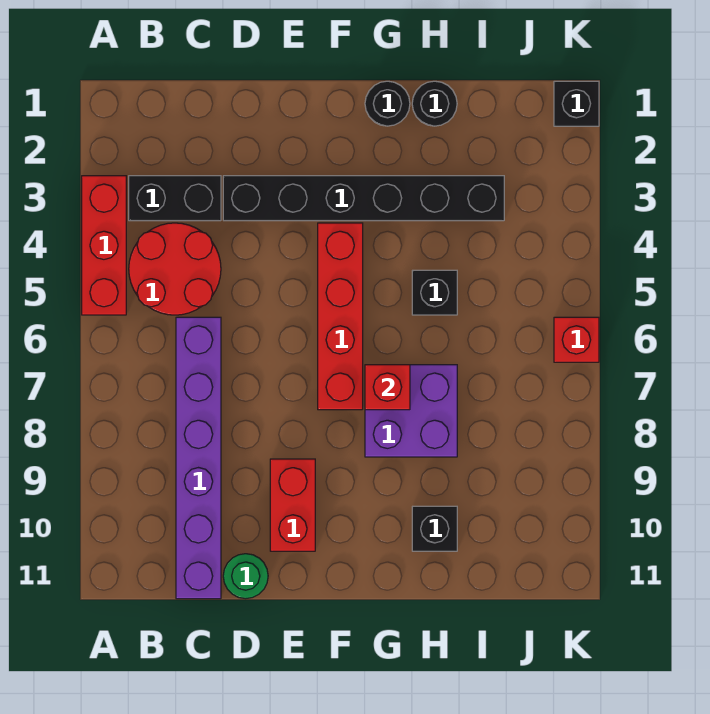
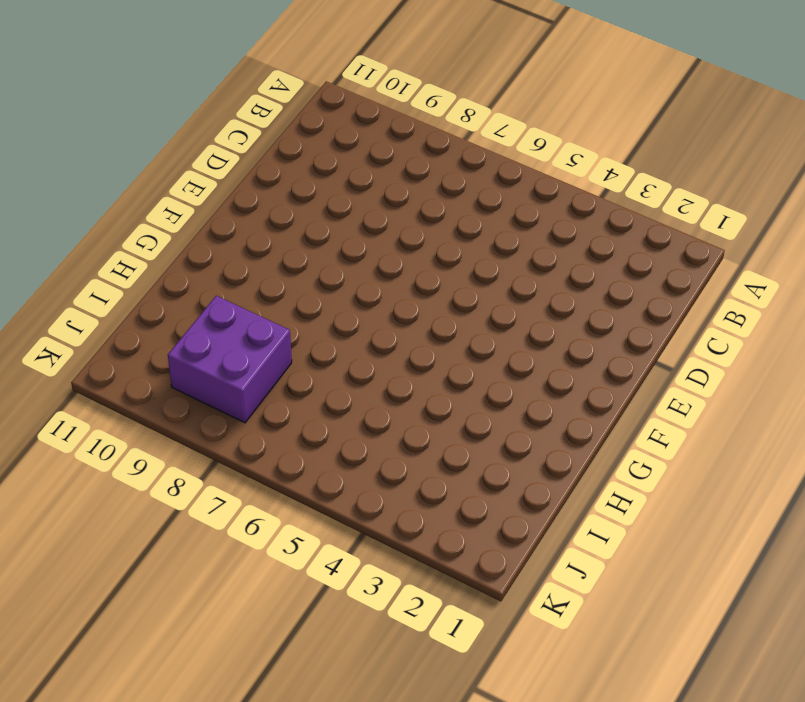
purple brick I8:J9 level 1 -> purple brick G7:H8 level 1
none -> red brick A3:A5 level 1
none -> black brick B3:C3 level 1
none -> red round brick B4:C5 level 1

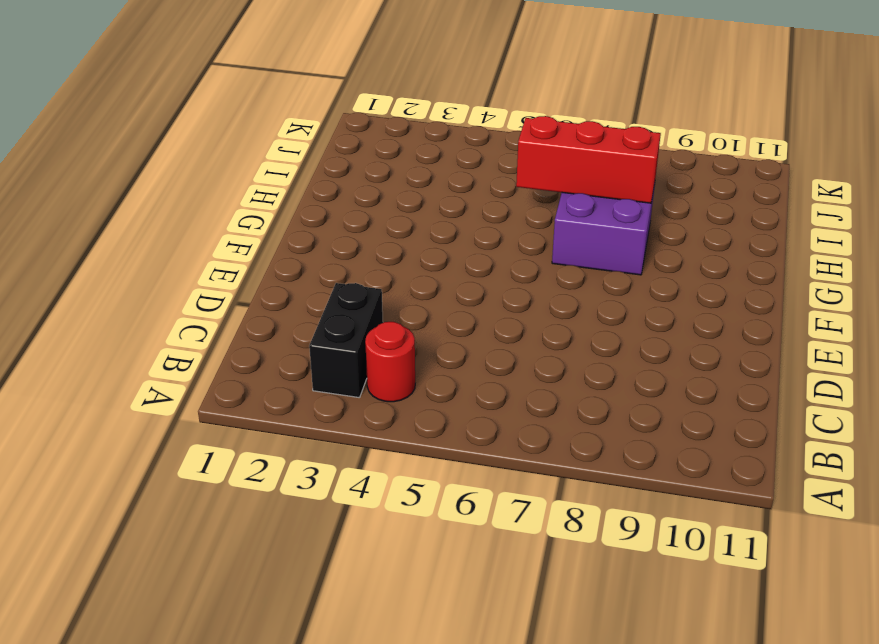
red round brick B4 level 1 -> red round brick B4:C5 level 1
red brick H6:H8 level 2 -> red brick A3:A5 level 1
none -> purple brick C6:C11 level 1
none -> black brick D3:I3 level 1
none -> green round brick D11 level 1

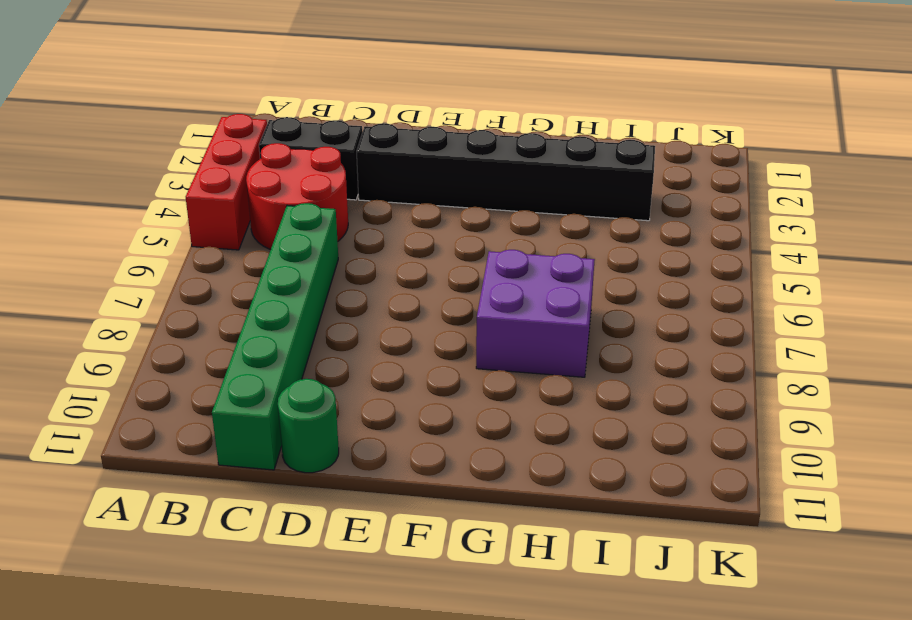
green brick C6:C11 level 1 -> purple brick C6:C11 level 1
none -> red brick E9:E10 level 1
none -> red brick F4:F7 level 1
none -> black round brick G1 level 1

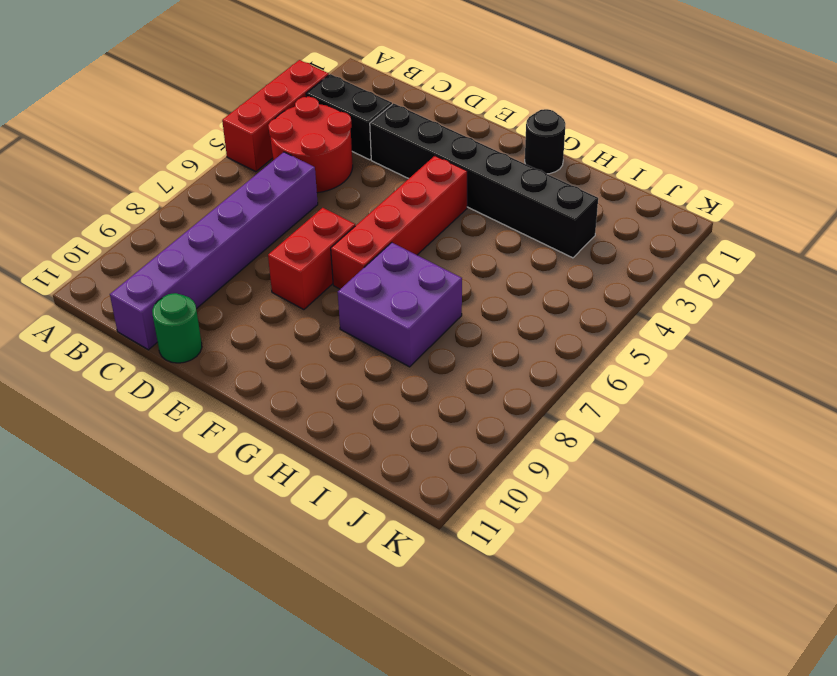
red brick E7:E8 level 1 -> red brick E9:E10 level 1
none -> black round brick H1 level 1
none -> black brick H5 level 1
none -> black brick H10 level 1

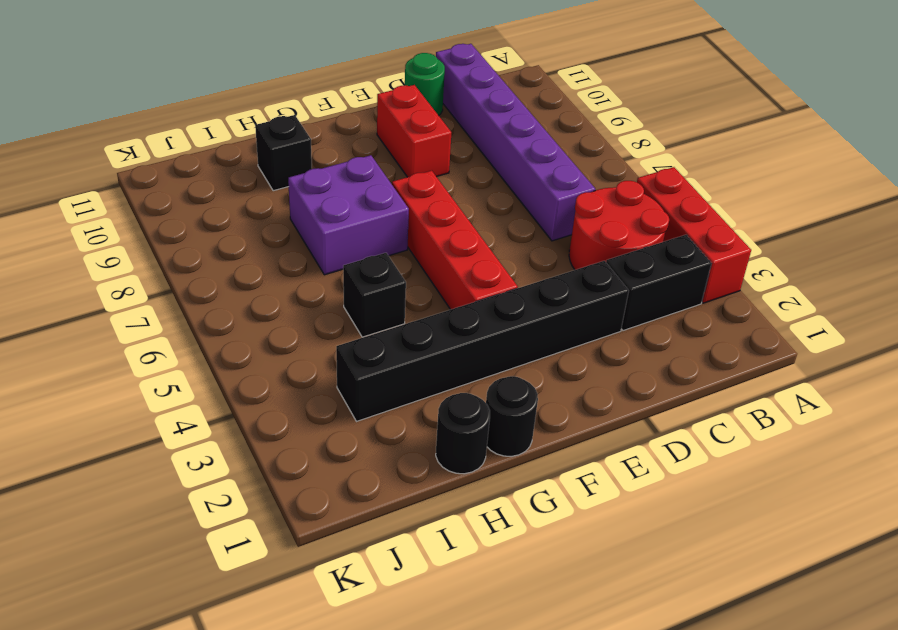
none -> black brick K1 level 1
none -> red brick K6 level 1
none -> red brick G7 level 2

